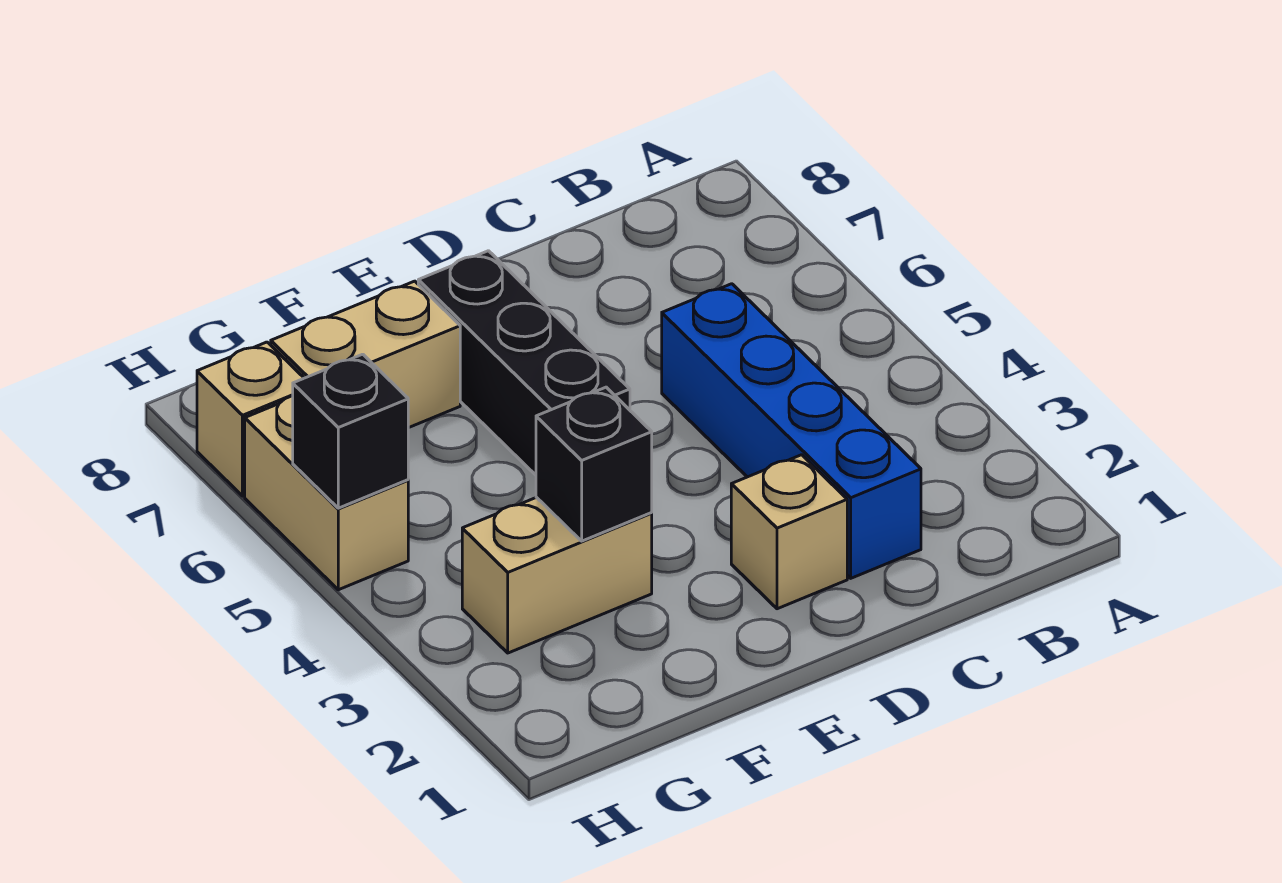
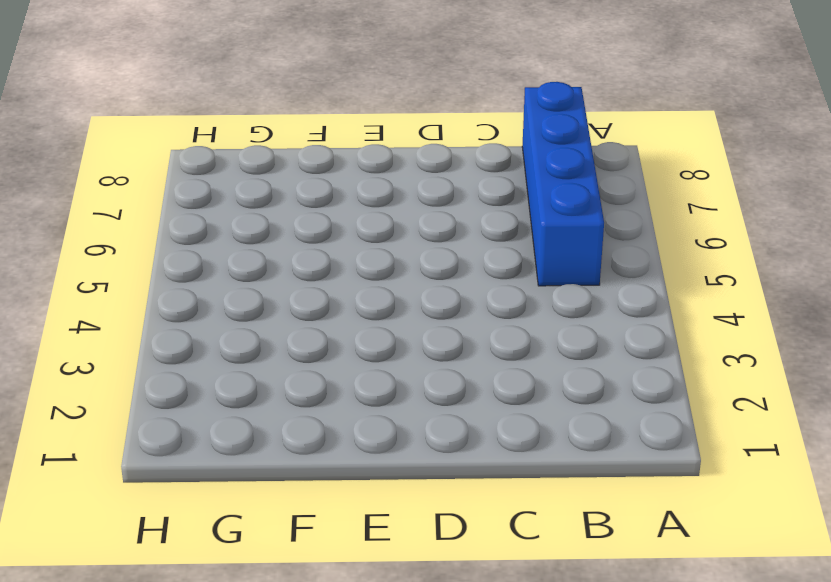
blue brick B5:B8 level 1 -> blue brick C2:C5 level 1
none -> tan brick D2 level 1
none -> black brick E5:E7 level 1

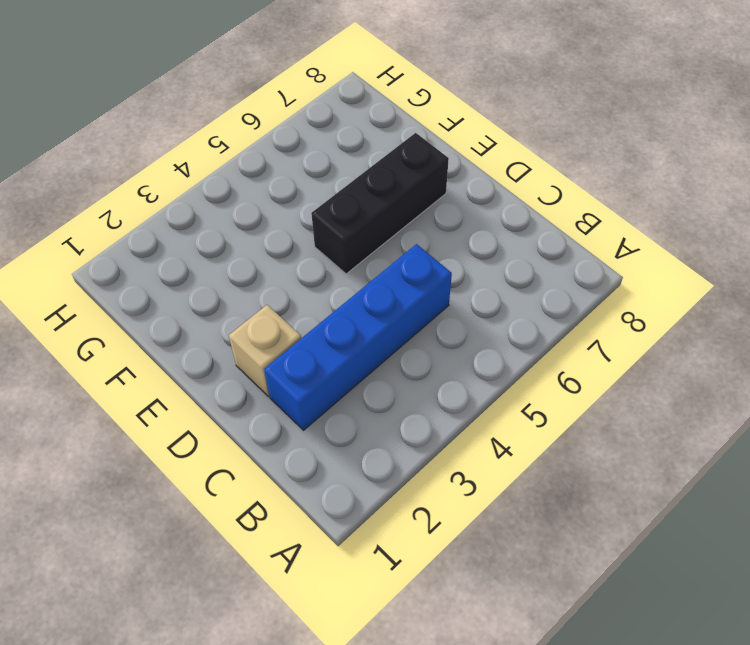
none -> tan brick F3:G3 level 1
none -> tan brick F7:G7 level 1

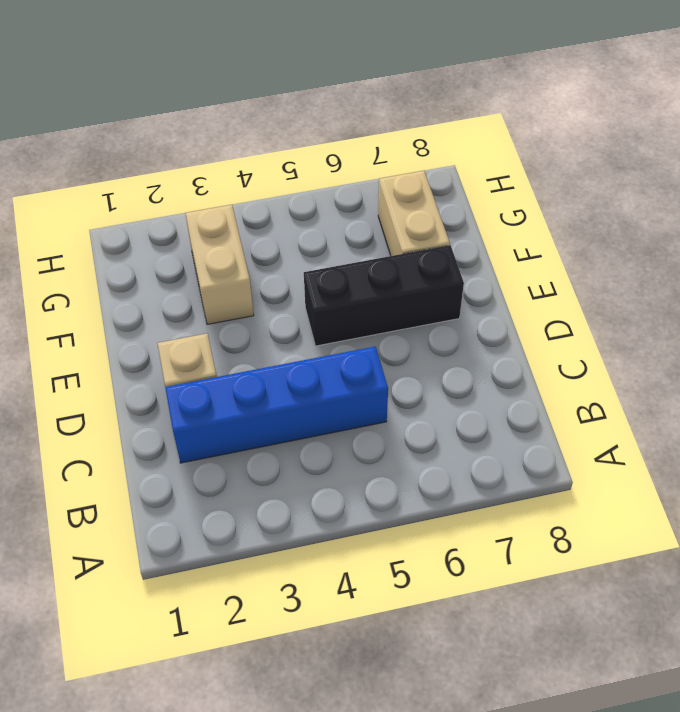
none -> tan brick H5:H6 level 1
none -> tan brick H7 level 1

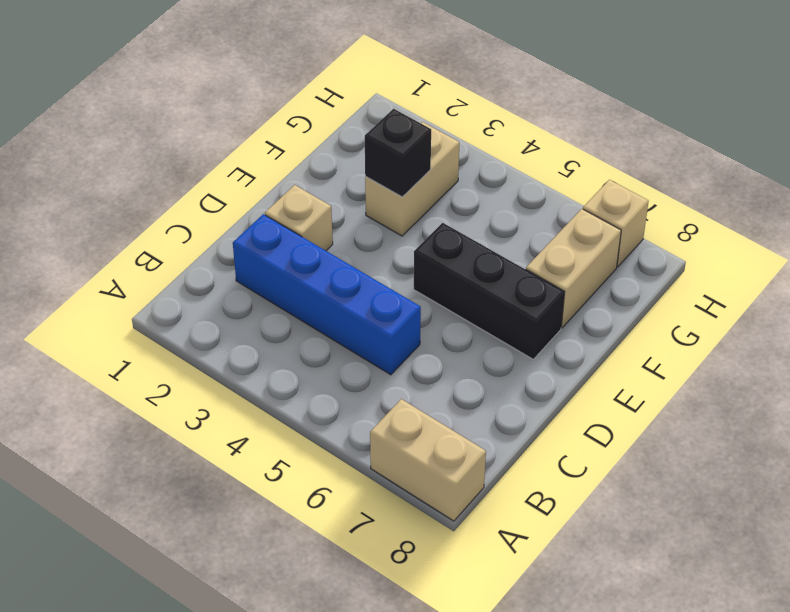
tan brick A7:A8 level 1 -> tan brick H5:H6 level 1
none -> black brick H5 level 2

